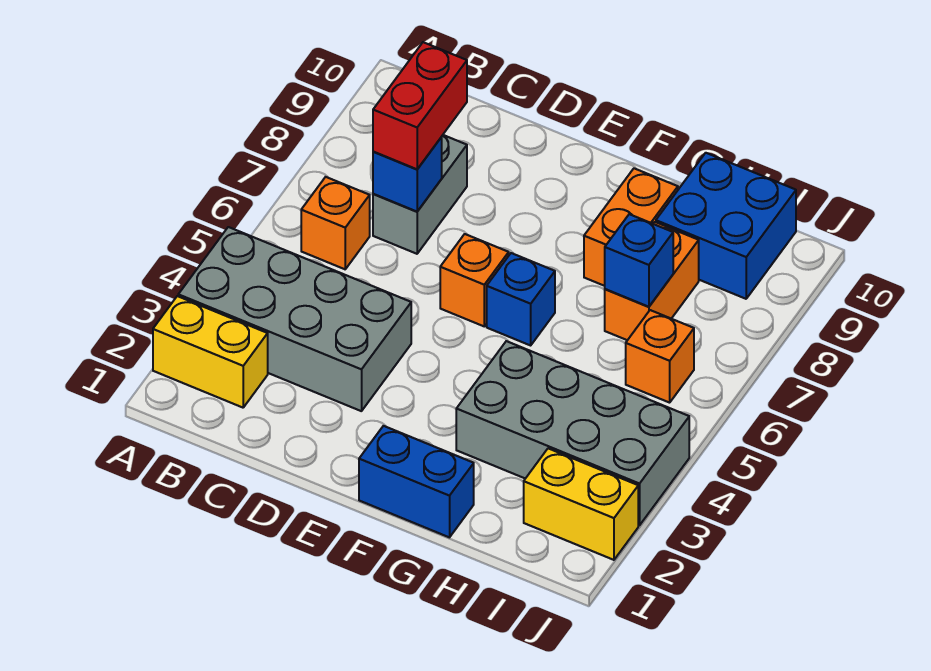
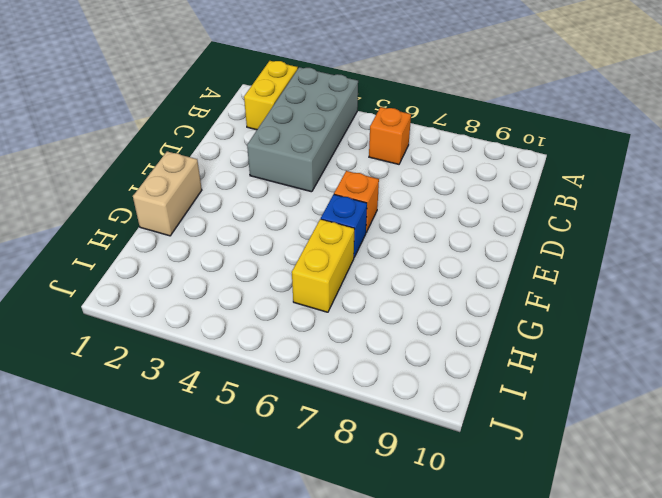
tan brick F1:G1 level 1 -> blue brick F1:G1 level 1
yellow brick G6:H6 level 1 -> yellow brick I2:J2 level 1
none -> grey brick C7:C8 level 1
none -> grey brick G3:J4 level 1
none -> orange brick G8:G9 level 1

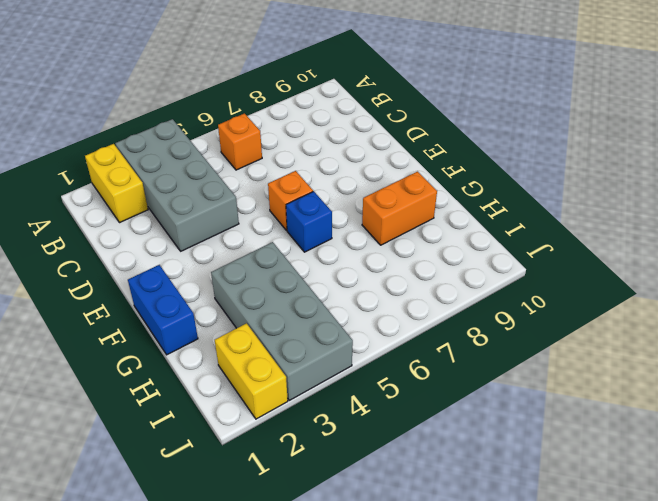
none -> grey brick C7:C8 level 1
none -> orange brick H7:H8 level 1
none -> blue brick H9:I10 level 1

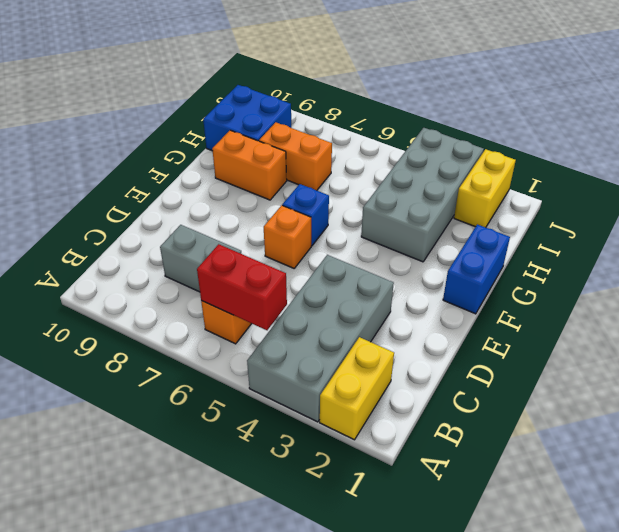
red brick B5:B6 level 2 -> red brick C7:C8 level 3
none -> orange brick I6 level 1
none -> blue brick C7 level 2
none -> blue brick H7 level 2

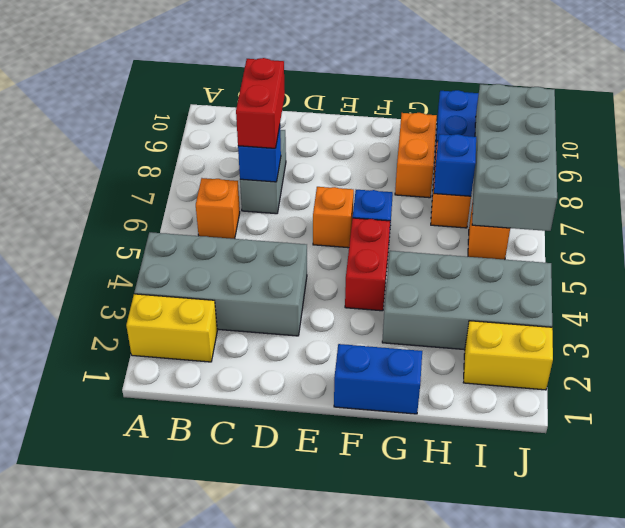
red brick F4:F5 level 1 -> none
grey brick I6:J9 level 2 -> none

